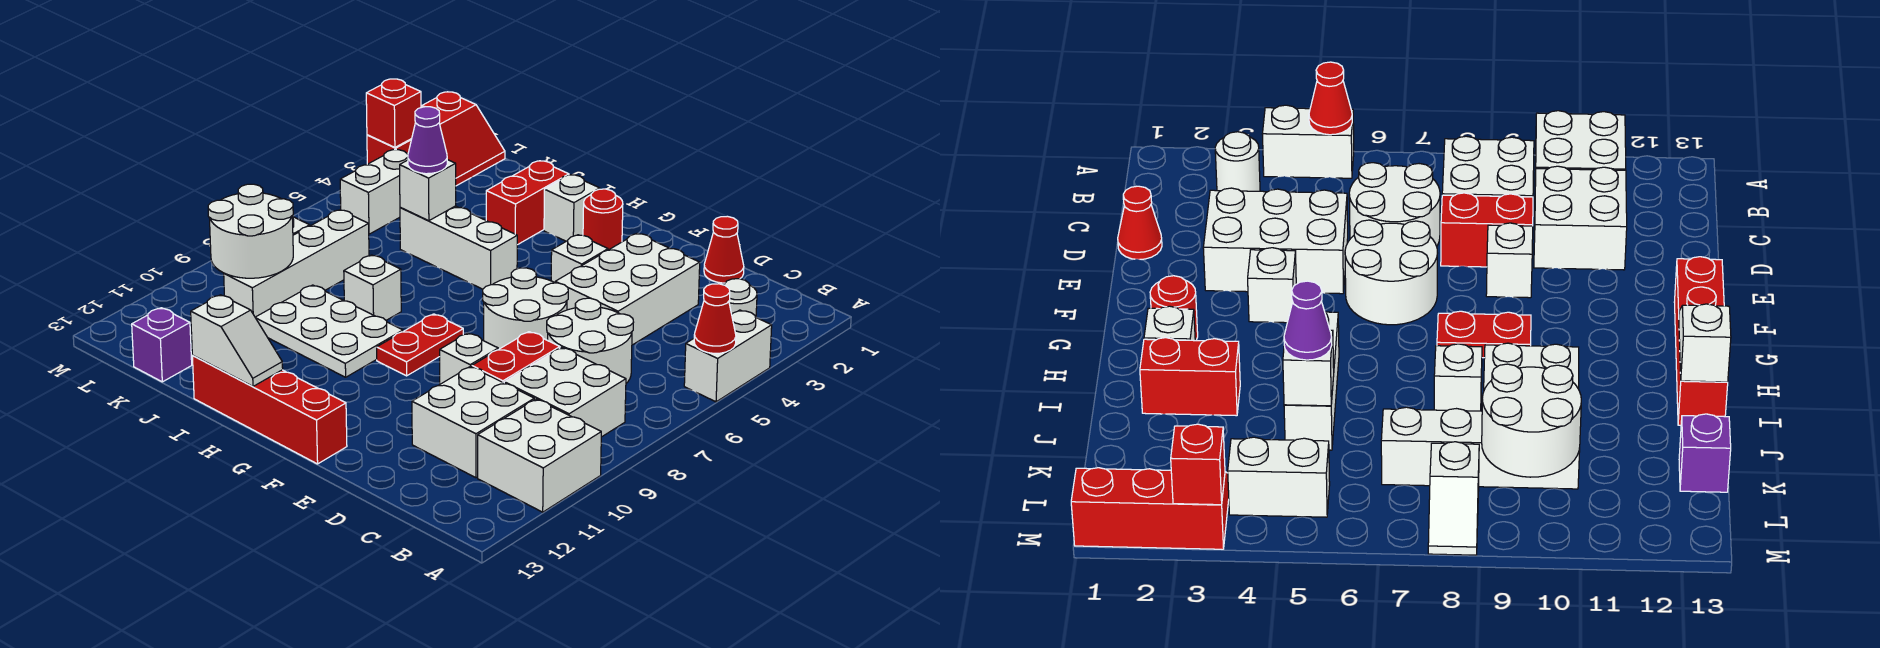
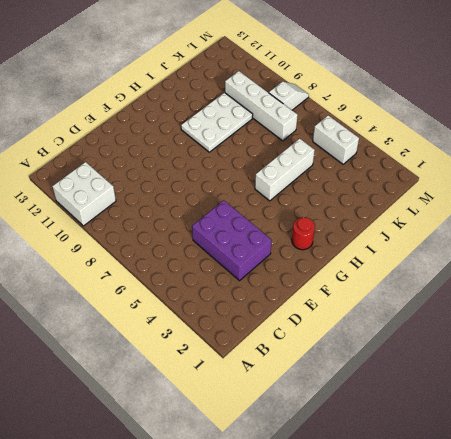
purple brick D3:E5 level 1 -> white brick D3:E5 level 1
none -> white brick A4:A5 level 1
none -> white round brick B3 level 1
none -> white brick B8:C9 level 1
none -> white round brick C6:D7 level 1

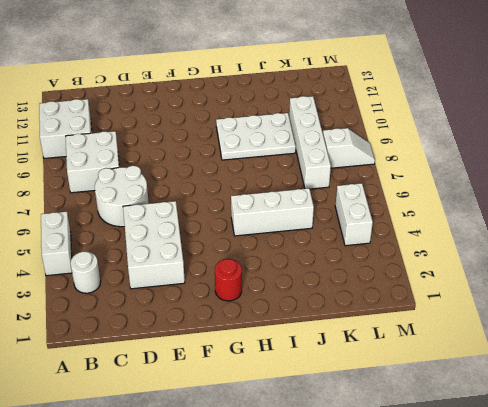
none -> white brick C10:D11 level 1
none -> red cone D1 level 1
none -> red brick D8:D9 level 1
none -> white round brick E6:F7 level 1

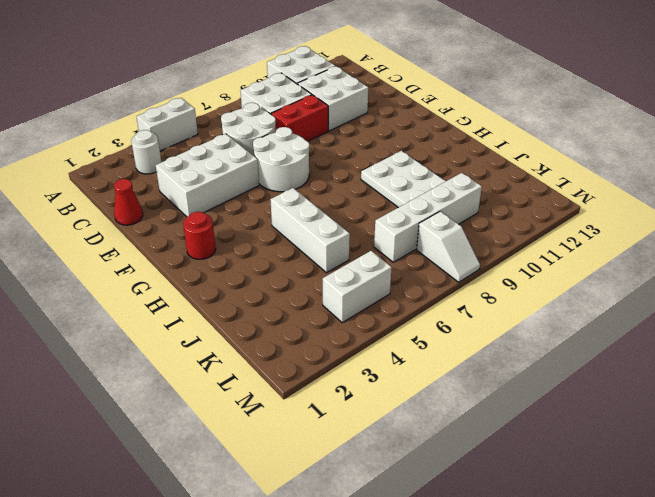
none -> white brick E9 level 1
none -> white brick F4 level 1
none -> red brick F13:I13 level 1
none -> red plate G8:G9 level 1

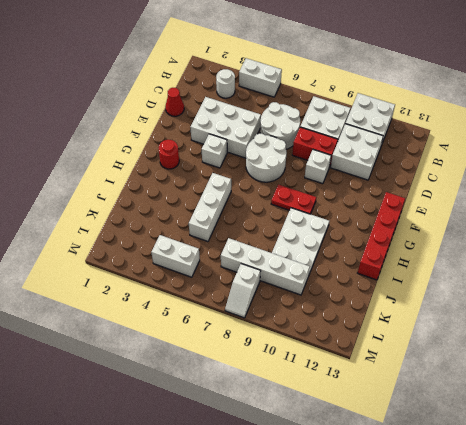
none -> white brick H2 level 1
none -> red brick I2:I3 level 1
none -> white brick I8 level 1
none -> purple brick K13 level 1

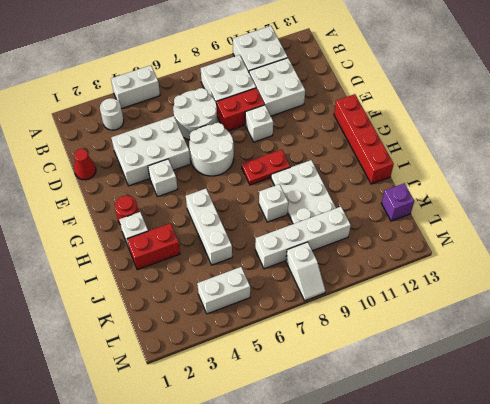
none -> red slope L1:M3 level 1 top M
none -> red cone A5 level 2
none -> white slope H13:I13 level 2 top I
none -> white brick J5 level 2

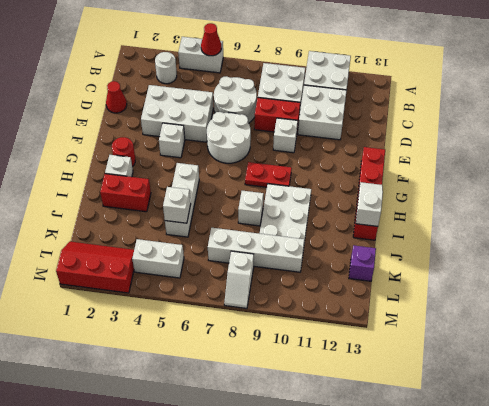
none -> white round brick K9:L10 level 2
none -> red brick M3 level 2
none -> purple cone J5 level 3

